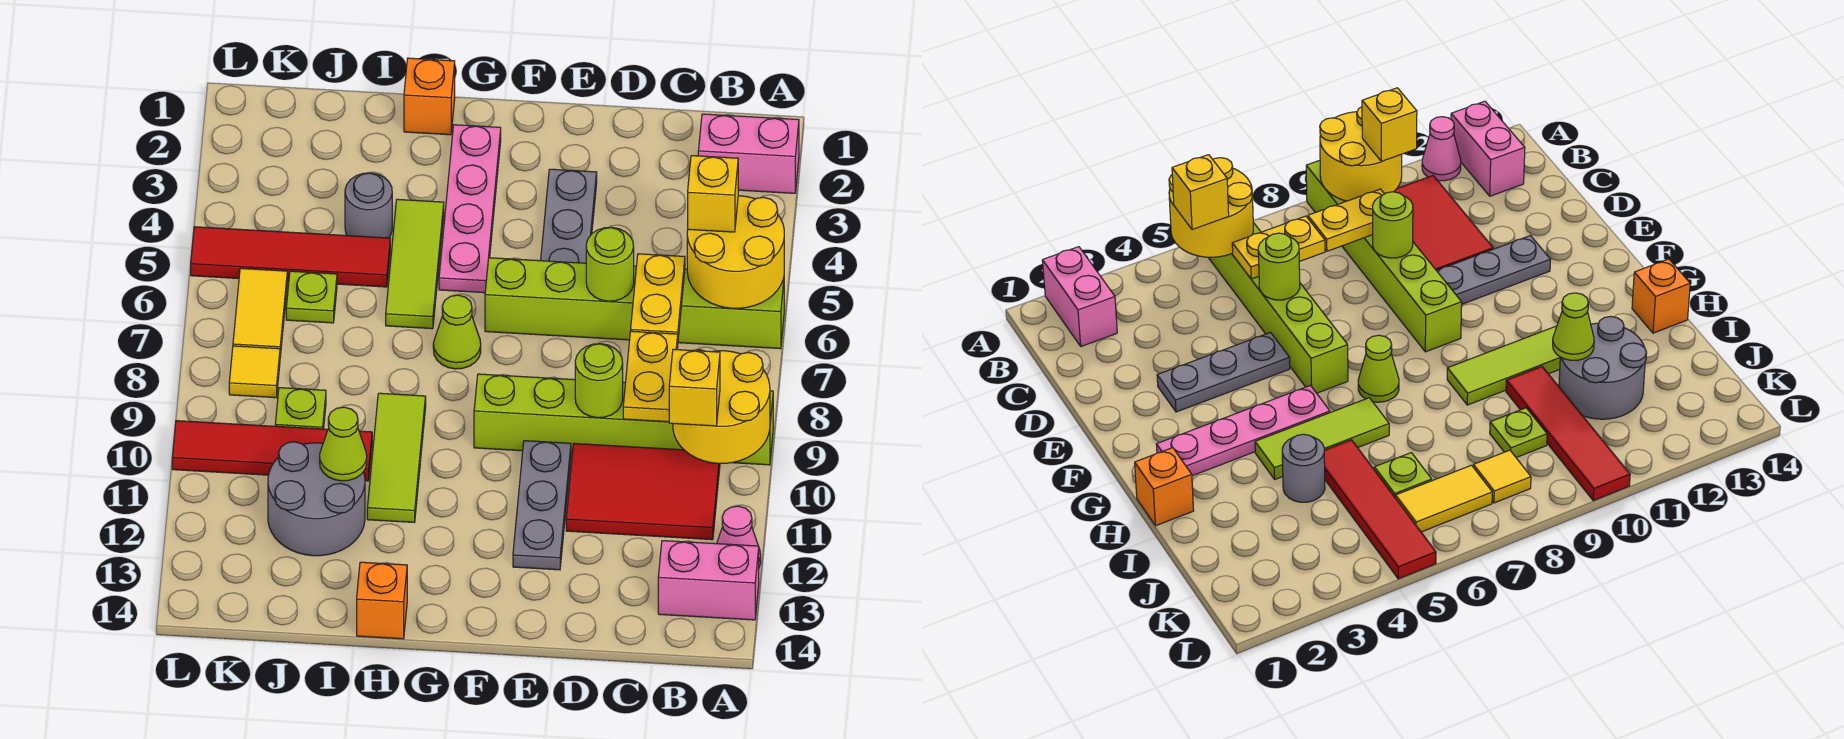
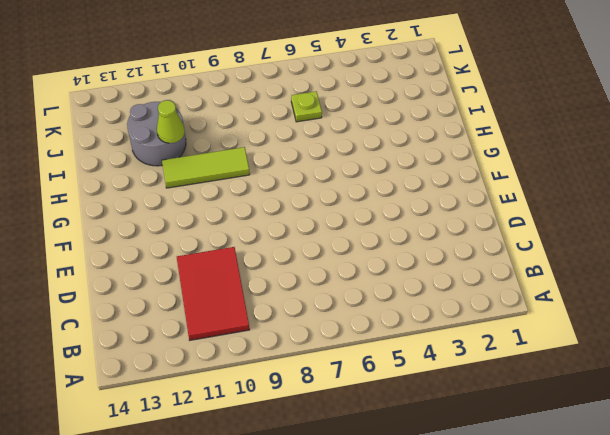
none -> pink brick A2:B2 level 1
none -> lime brick A6:F6 level 1
none -> lime brick A9:F9 level 1
none -> pink cone A12 level 1

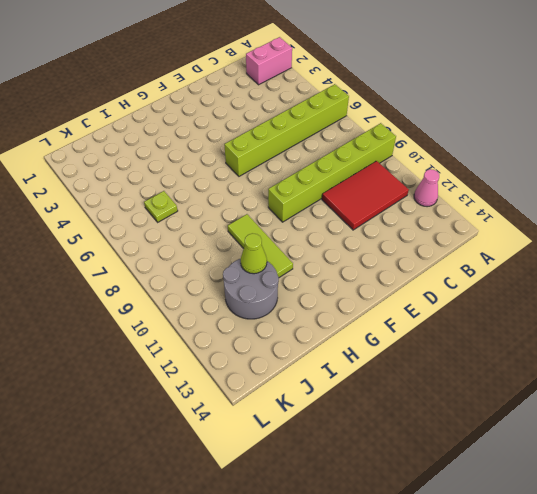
none -> pink brick A13:B13 level 1
none -> grey plate E3:E5 level 1
none -> grey plate E10:E12 level 1
none -> pink plate G2:G5 level 1

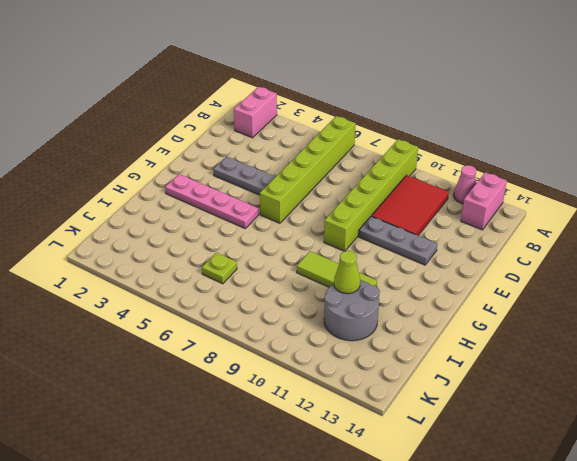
none -> lime cone G7 level 1
none -> orange brick H1 level 1
none -> lime tile H4:H6 level 1
none -> orange brick H14 level 1

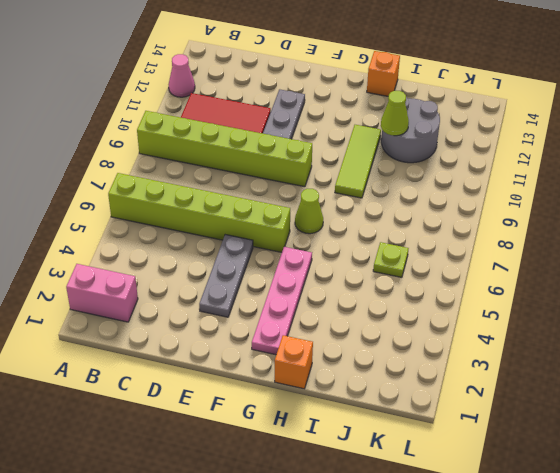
none -> pink brick A13:B13 level 1
none -> lime tile H4:H6 level 1
none -> grey round brick I4 level 1
none -> red tile I5:L5 level 1

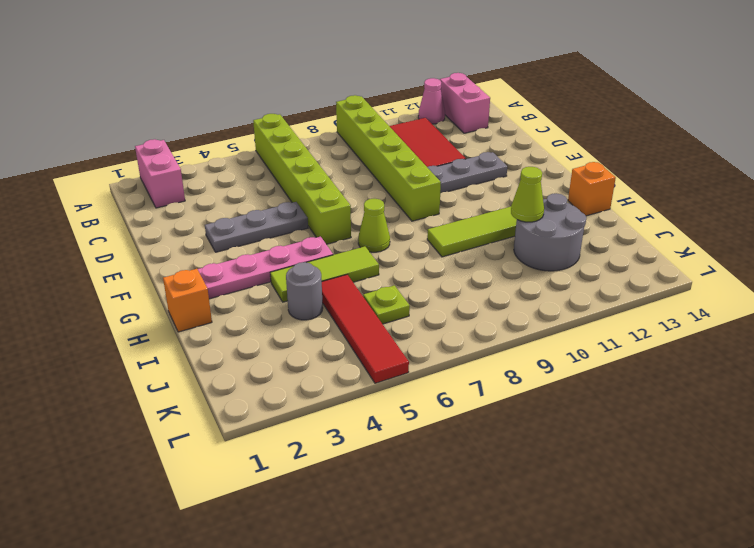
none -> red tile I10:L10 level 1
none -> lime plate J9 level 1
none -> yellow tile K6:K7 level 1
none -> yellow tile K8 level 1

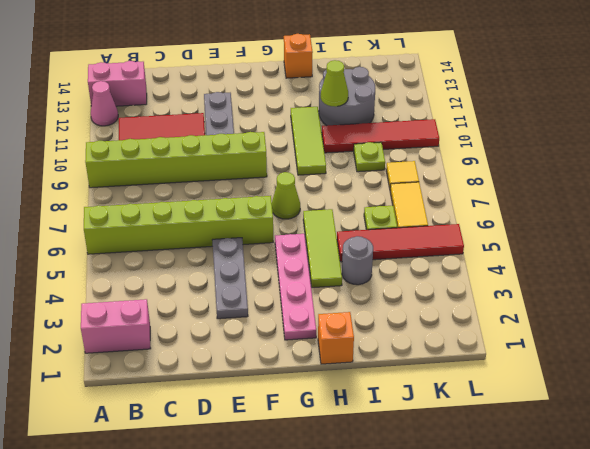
none -> yellow round brick A5:B6 level 2
none -> yellow round brick A9:B10 level 2
none -> yellow plate C6:C7 level 2
none -> yellow plate C8:C9 level 2

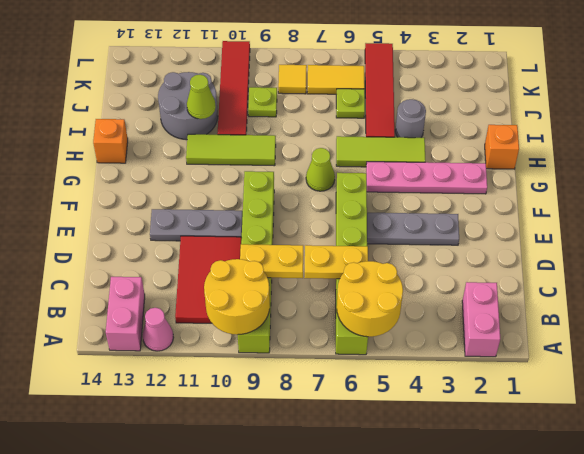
none -> lime round brick D6 level 2
none -> lime round brick D9 level 2
none -> yellow brick B5 level 3
none -> yellow brick B10 level 3

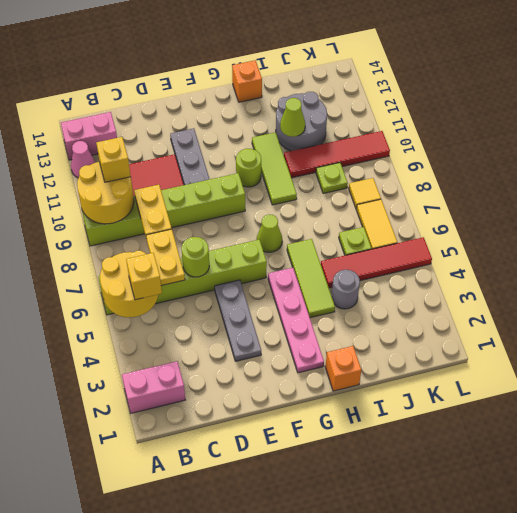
lime round brick G10 level 1 -> lime round brick D9 level 2

